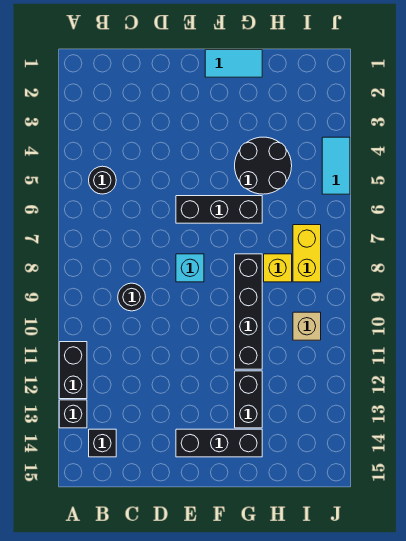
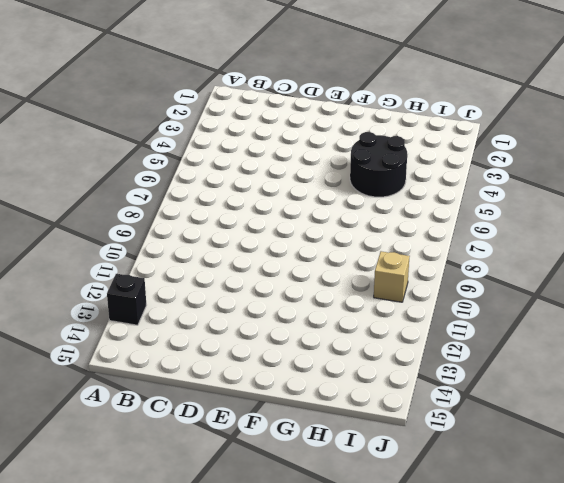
none -> black brick A11:A12 level 1
none -> black round brick B5 level 1
none -> black brick B14 level 1

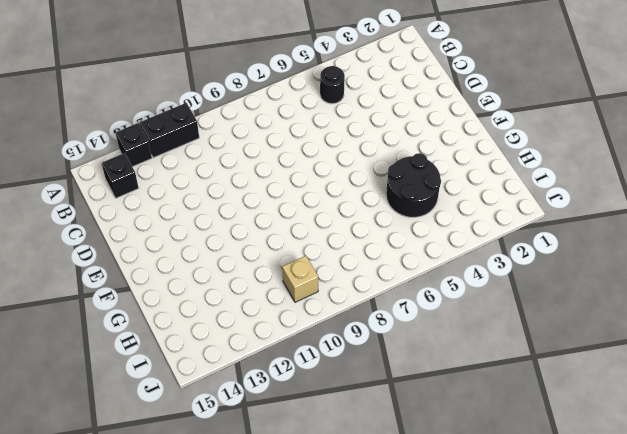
none -> black round brick C9 level 1
none -> black brick E6:G6 level 1
none -> cyan brick E8 level 1

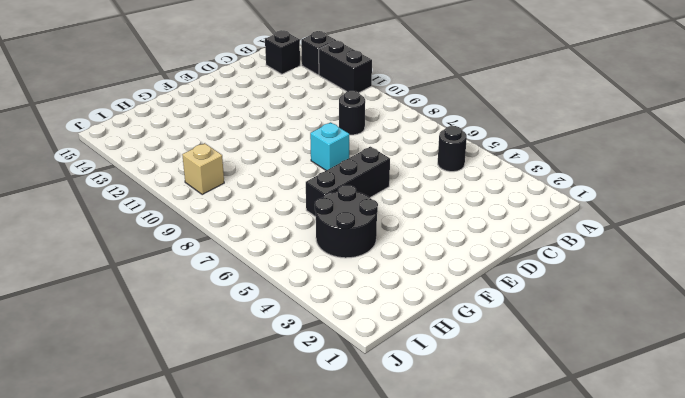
none -> black brick E14:G14 level 1
none -> cyan tile F1:G1 level 1
none -> black brick G8:G11 level 1

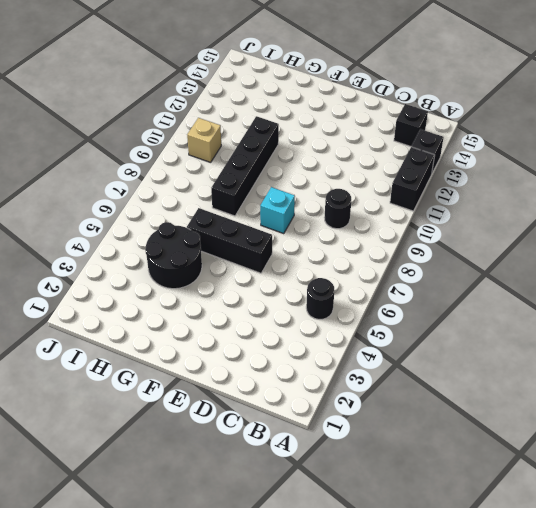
none -> black brick E14:G14 level 1
none -> cyan tile F1:G1 level 1
none -> black brick G12:G13 level 1

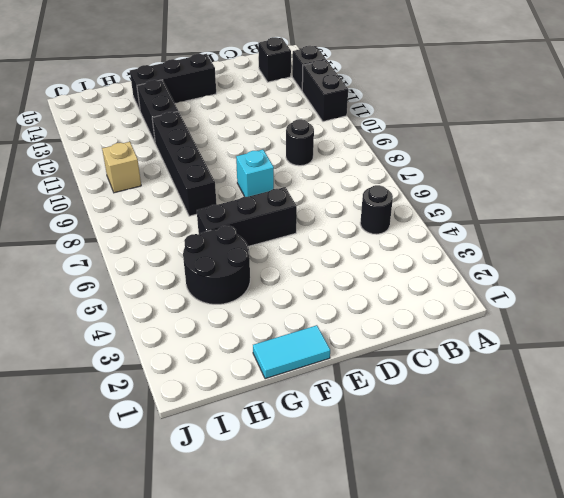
none -> yellow brick H8 level 1
none -> yellow brick I7:I8 level 1
none -> cyan tile J4:J5 level 1

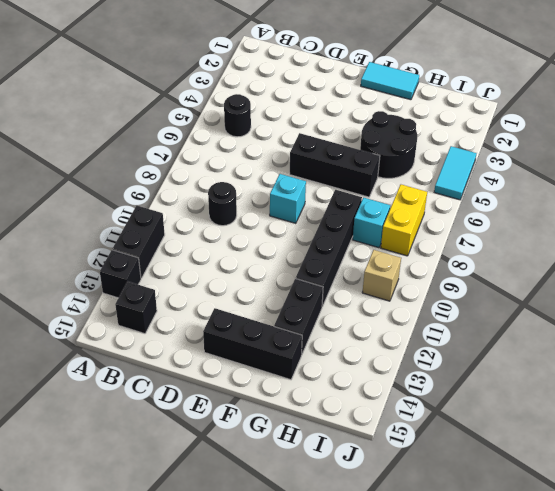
cyan brick H8 level 1 -> yellow brick H8 level 1

